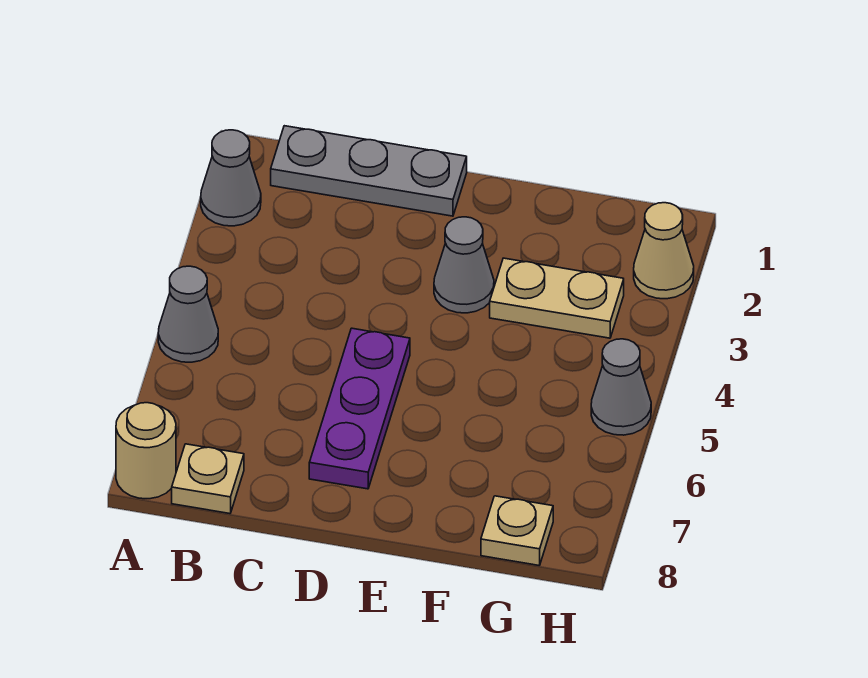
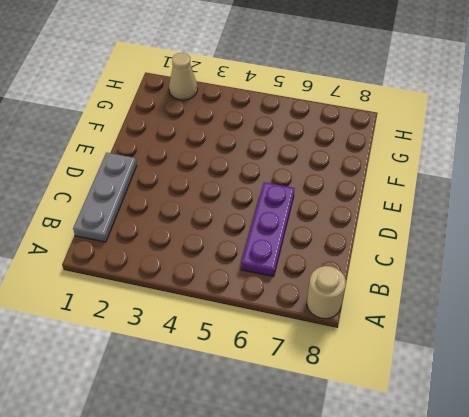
purple plate B6:D6 level 1 -> purple plate D5:D7 level 1
none -> grey cone A2 level 1
none -> grey cone A5 level 1

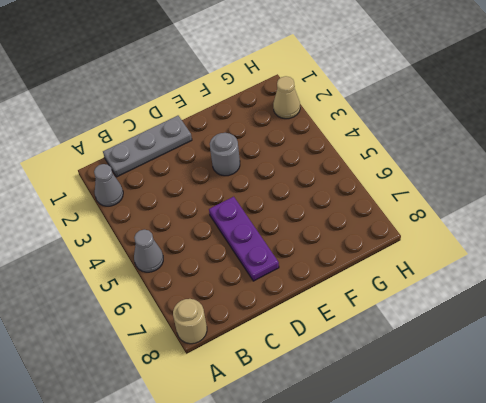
grey round brick E3 level 1 -> grey cone E3 level 1
none -> tan plate B8 level 1
none -> tan plate F3:G3 level 1

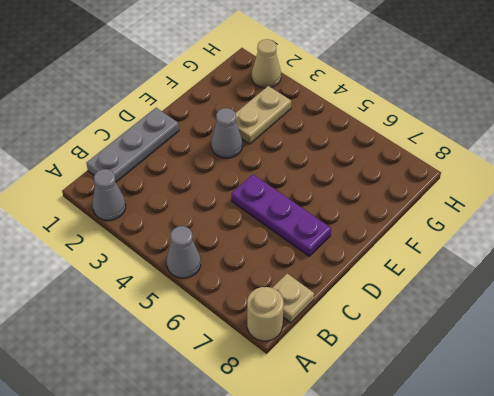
none -> tan plate G8 level 1
none -> grey cone H5 level 1

